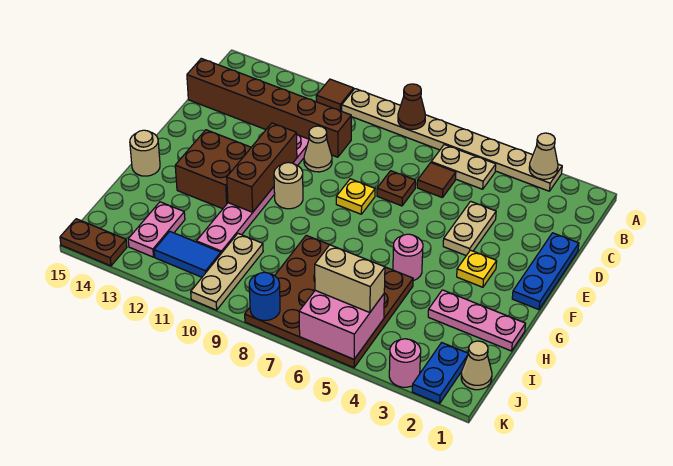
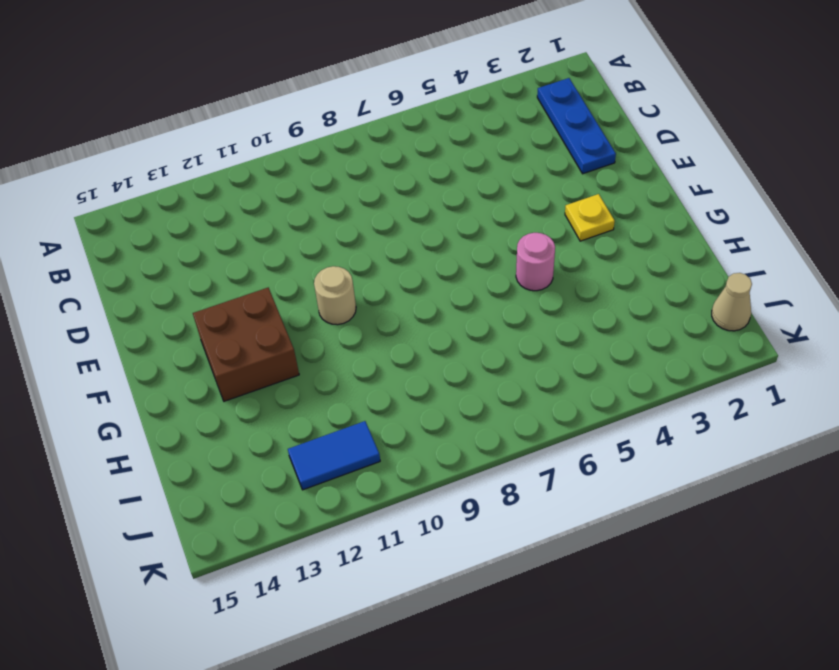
blue plate B2:D2 level 1 -> blue plate D1:F1 level 1
none -> tan plate A3:A10 level 1
none -> brown tile A11 level 1
none -> tan plate B5:B6 level 1
none -> brown tile C6 level 1

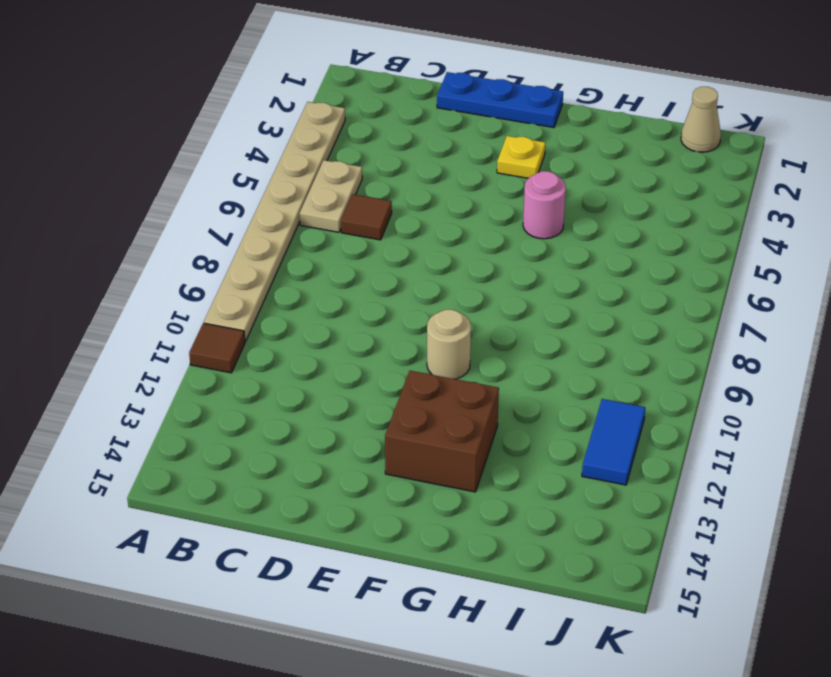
none -> brown brick C10:C15 level 1
none -> tan plate D4:E4 level 1
none -> brown plate D7 level 1
none -> tan cone D10 level 1

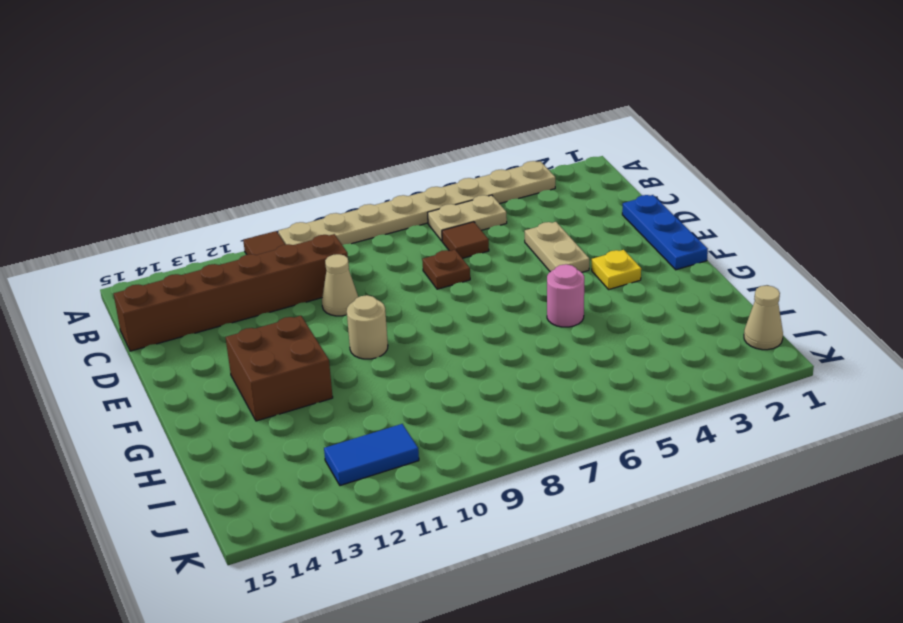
none -> pink plate D11:I11 level 1
none -> yellow plate E8 level 1
none -> tan round brick G15 level 1
none -> pink plate H1:H3 level 1

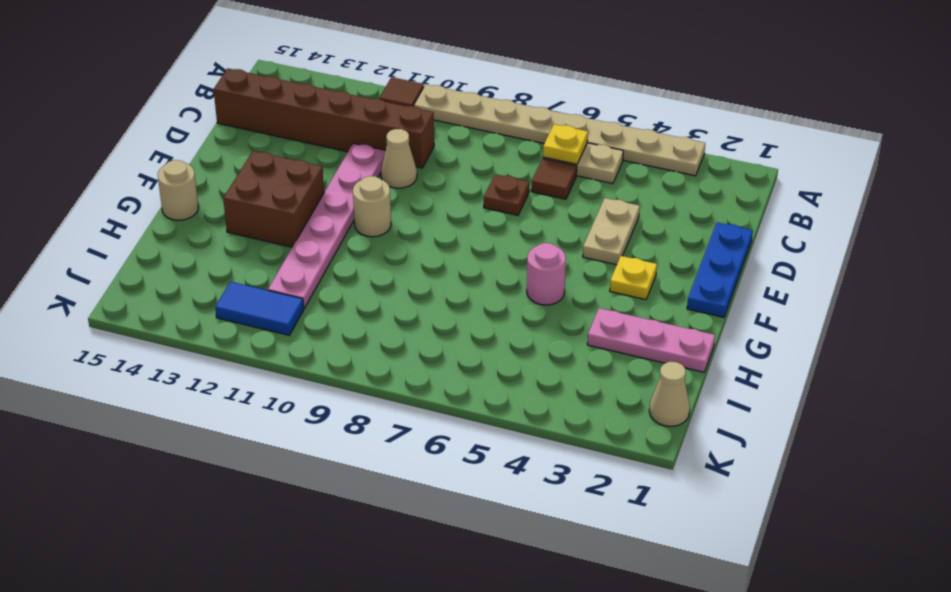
yellow plate B6 level 2 -> yellow plate E8 level 1
none -> brown plate H5:K8 level 1
none -> tan plate I10:K10 level 1
none -> pink plate I13:J13 level 1
none -> blue plate J2:K2 level 1

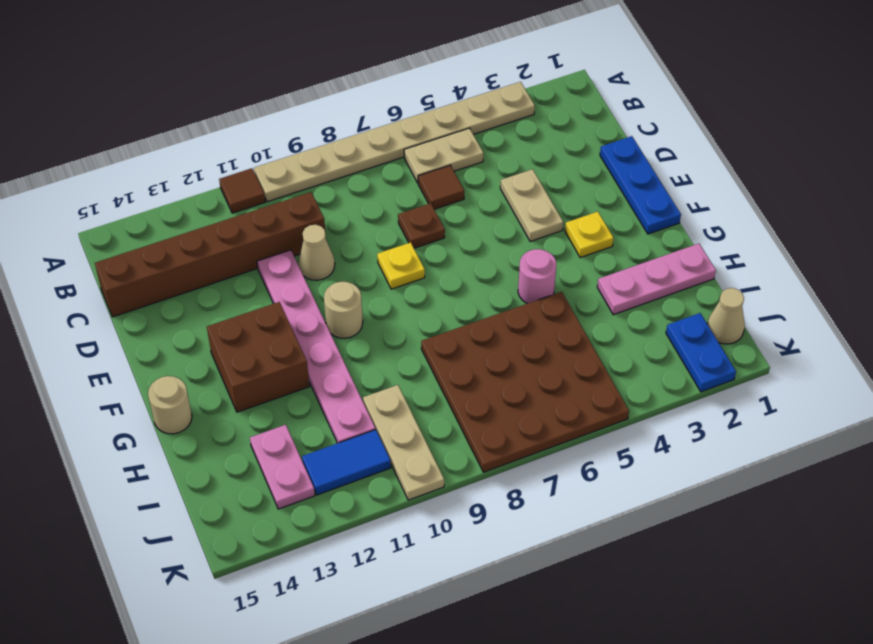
none -> pink round brick K3 level 1
none -> brown plate K14:K15 level 1
none -> tan cone A3 level 2
none -> brown cone A8 level 2

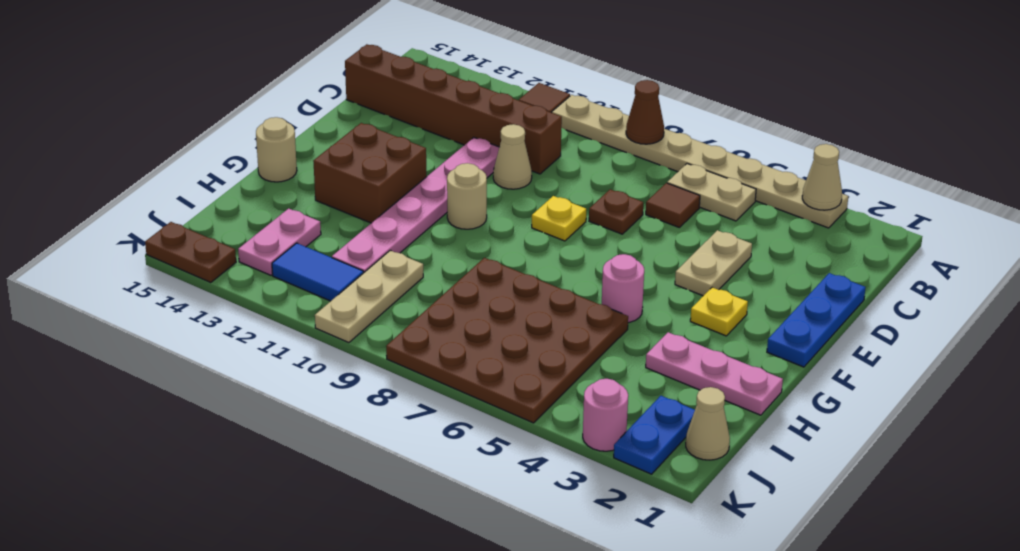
none -> brown brick E11:G11 level 2
none -> pink brick J5:K6 level 2
none -> blue round brick K8 level 2
none -> tan brick J5:J6 level 3

